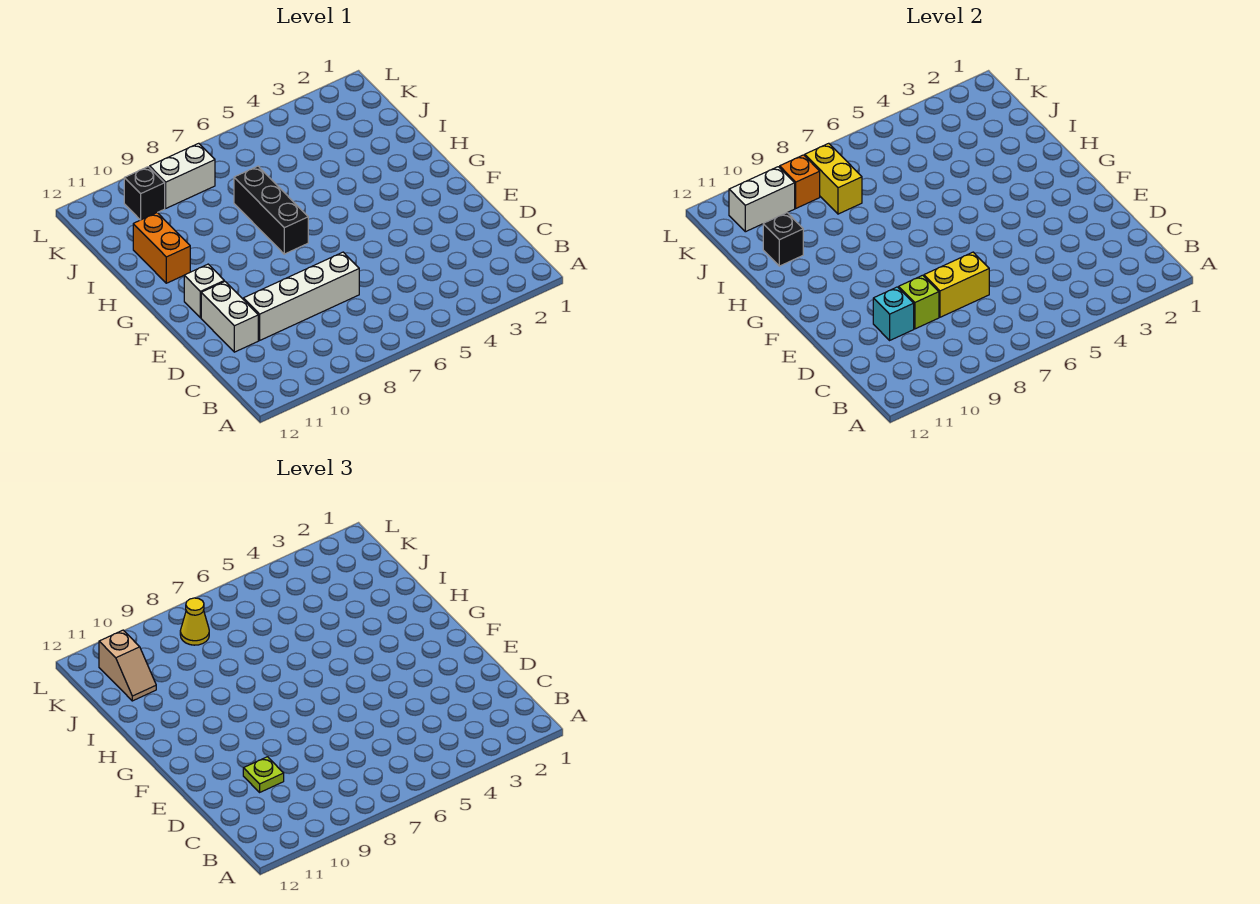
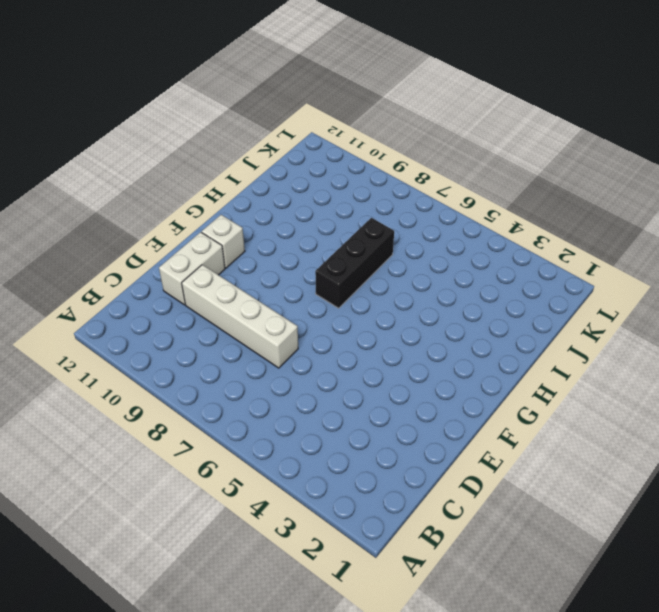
none -> orange brick H11:I11 level 1
none -> white brick K8:K9 level 1
none -> black brick K10 level 1

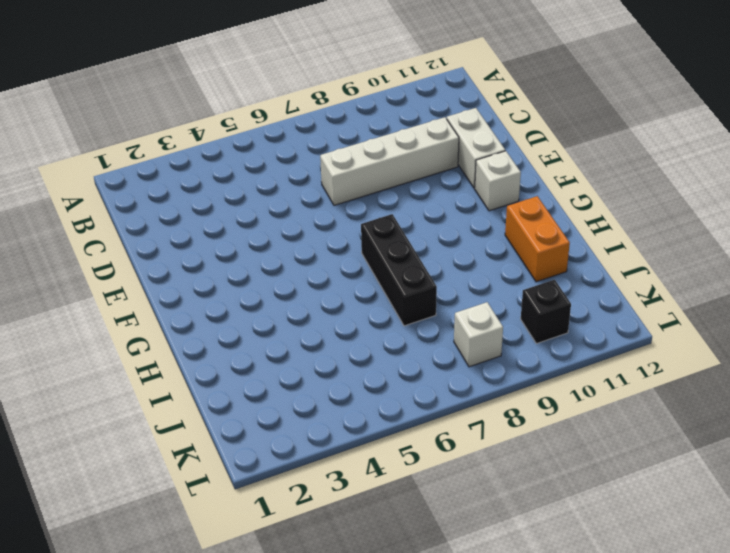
white brick K8 level 1 -> white brick K8:K9 level 1
none -> yellow brick D7:D8 level 2
none -> lime brick D9 level 2
none -> cyan brick D10 level 2

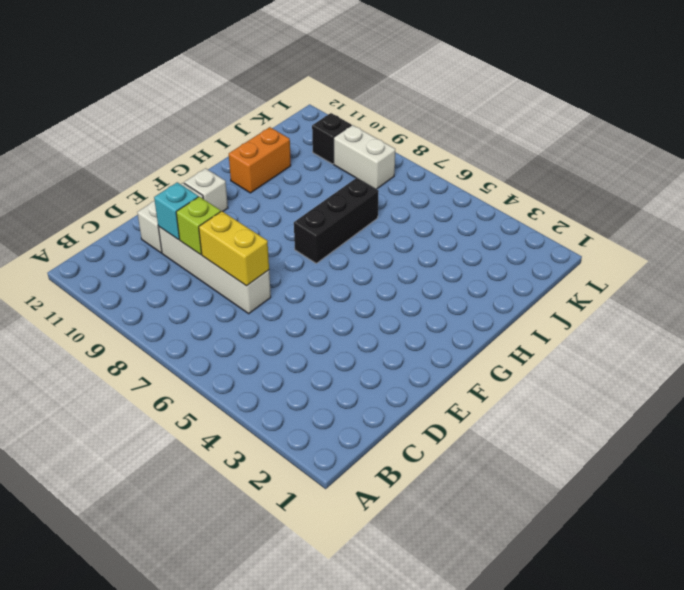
none -> black brick I11 level 2
none -> yellow brick J8:K8 level 2
none -> orange brick K9 level 2

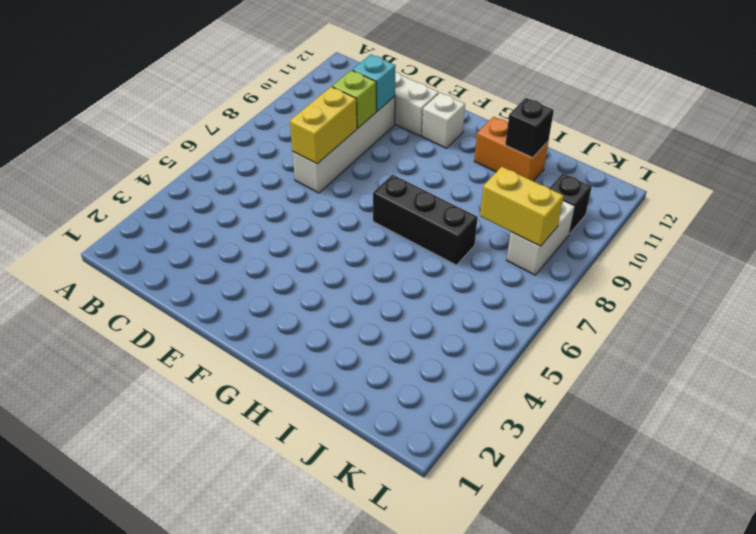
none -> orange brick K9 level 2
none -> white brick K10:K11 level 2
none -> lime plate D10 level 3

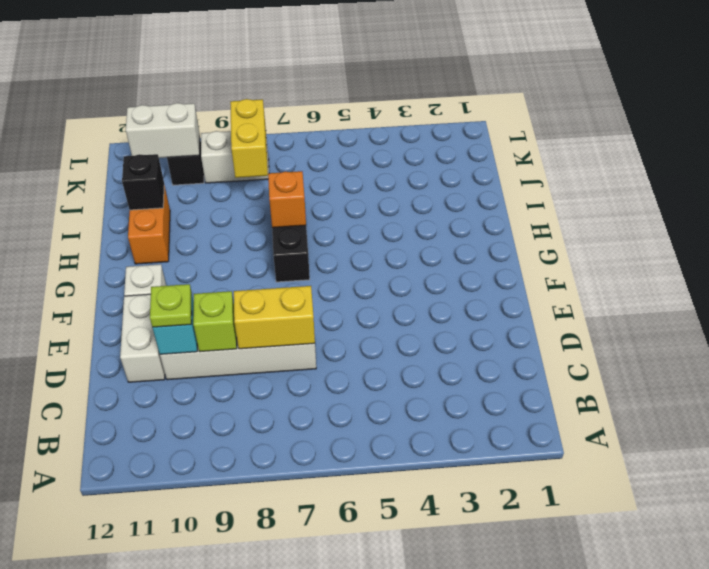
orange brick H7 level 2 -> orange brick K9 level 2
none -> tan slope J11:K11 level 3 top K
none -> yellow cone K8 level 3

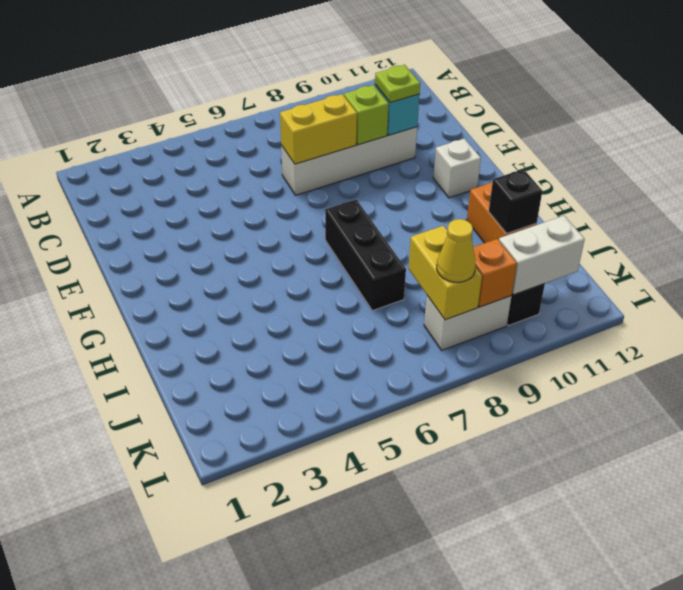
none -> white brick D11:E11 level 1
none -> tan slope J11:K11 level 3 top K

